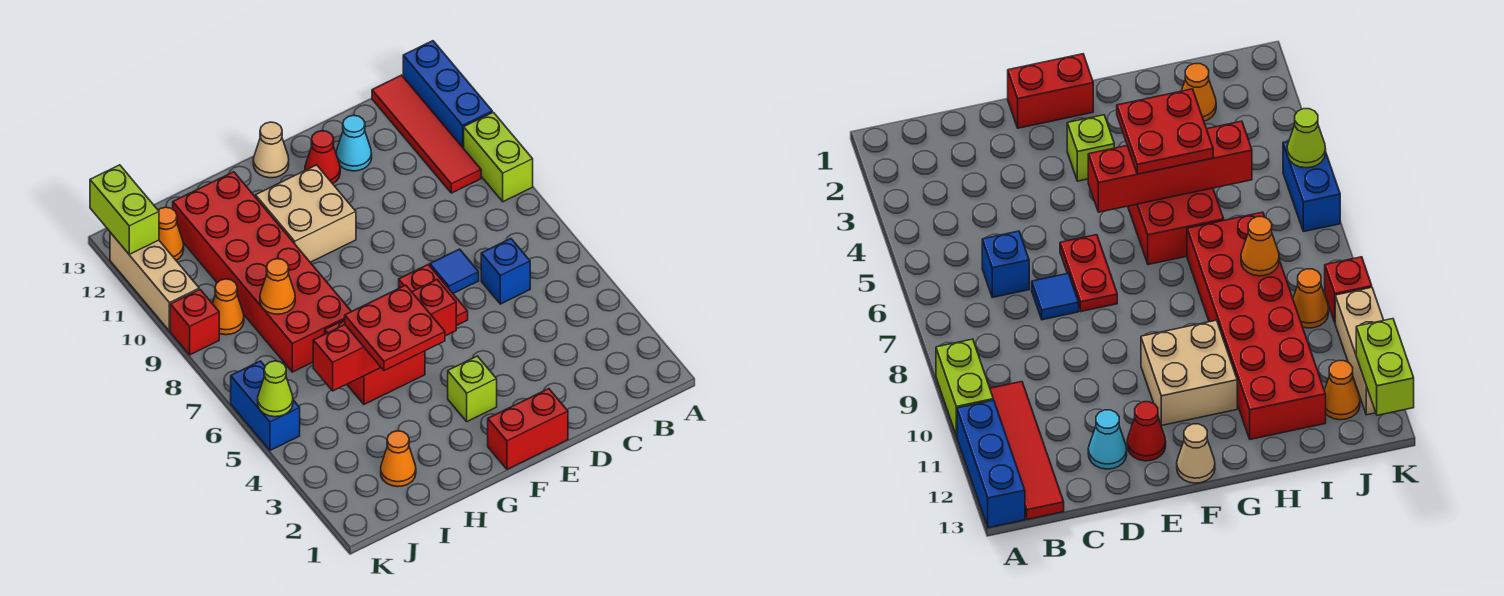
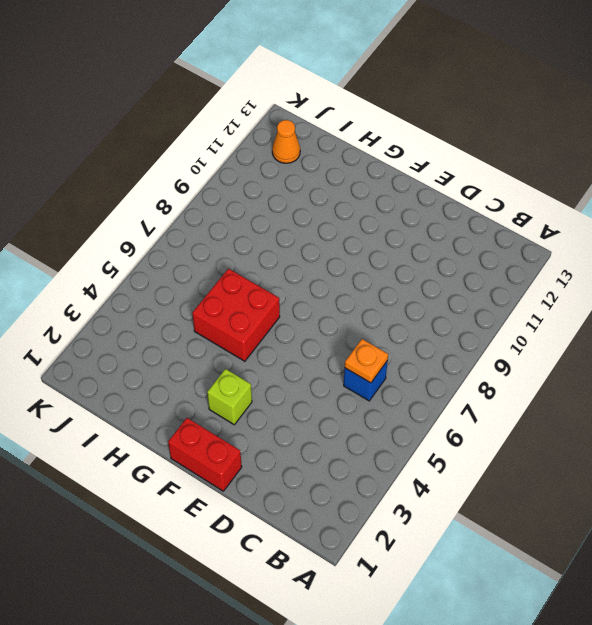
orange plate C6 level 2 -> none
none -> lime brick A9:A10 level 1
none -> blue brick A11:A13 level 1
none -> red tile B10:B13 level 1

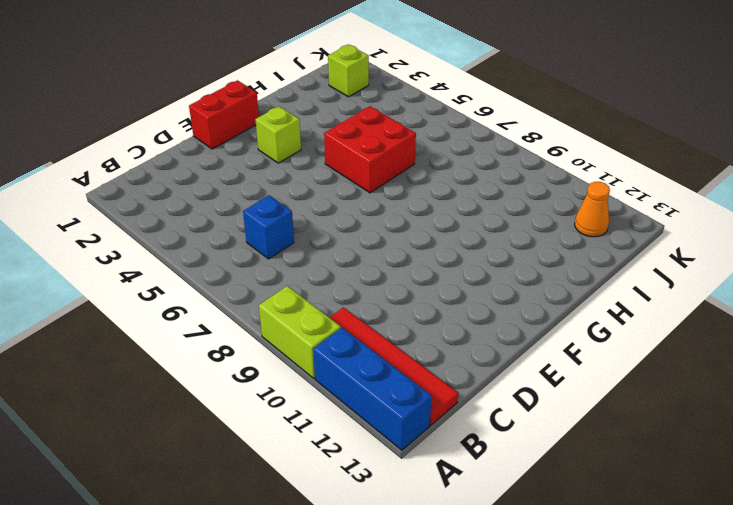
lime brick J2 level 1 -> none
none -> blue tile D7 level 1
none -> cyan cone D12 level 1
none -> red plate E6:E7 level 1

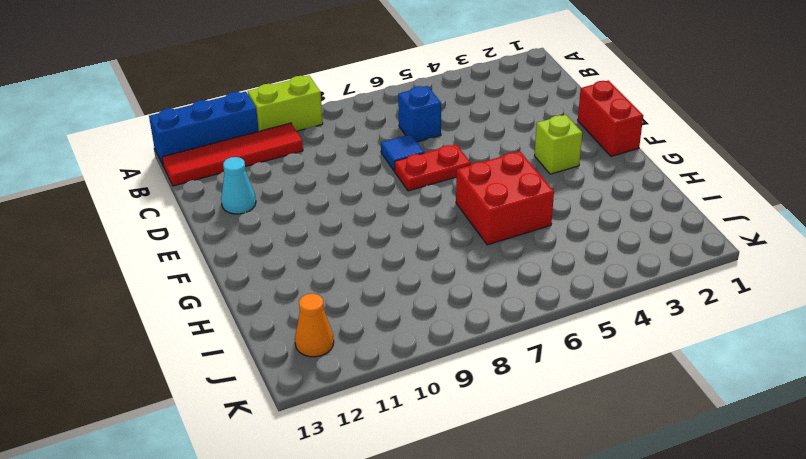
none -> red cone E12 level 1
none -> tan brick F10:G11 level 1
none -> tan cone F13 level 1

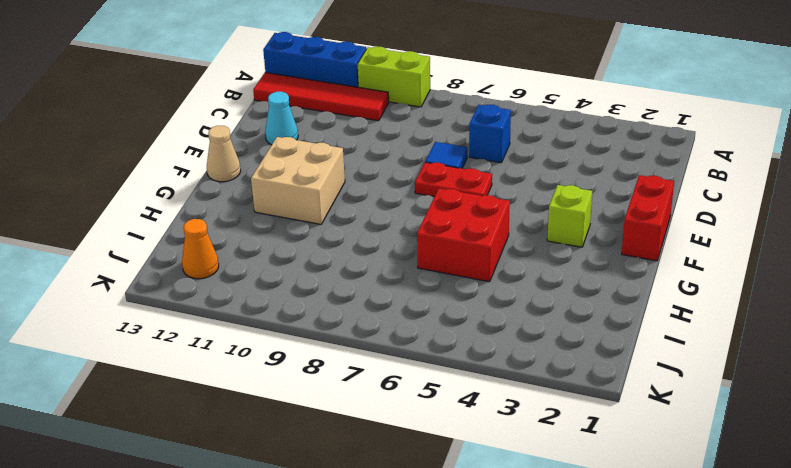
none -> red cone E12 level 1
none -> red brick H7:I12 level 1
none -> orange cone I2 level 1

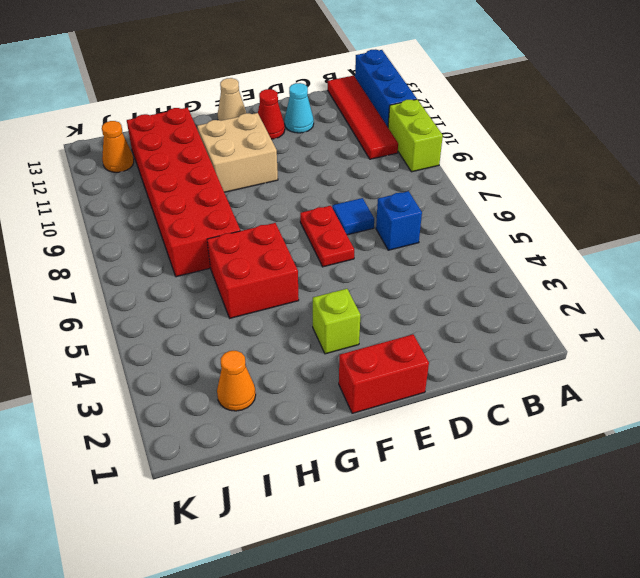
none -> orange cone J9 level 1
none -> blue brick K5:K6 level 1
none -> red brick K9 level 1

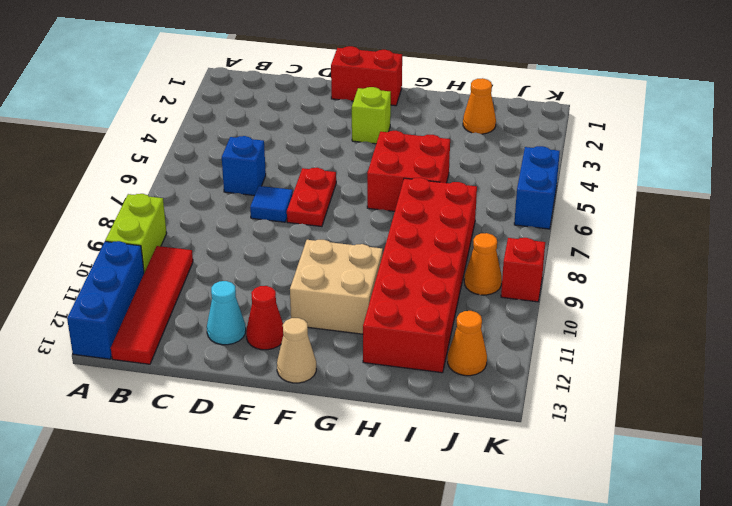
none -> tan brick K10:K12 level 1
none -> red brick F5:I5 level 2
none -> orange cone I8 level 2

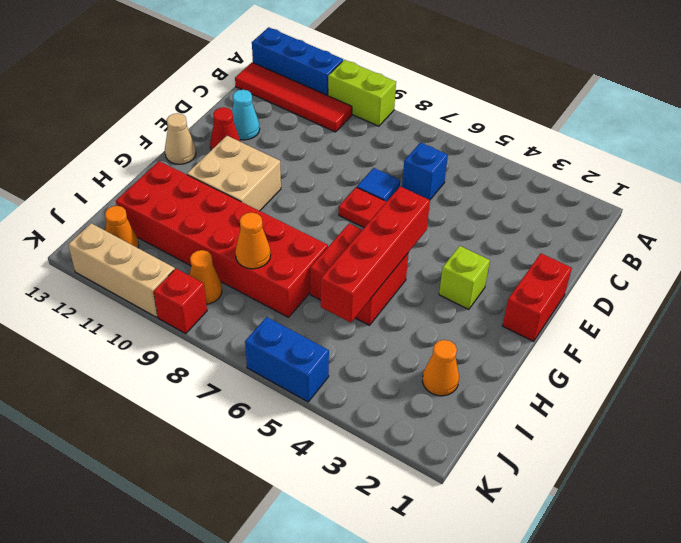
none -> lime cone K5 level 2
none -> lime brick K12:K13 level 2
none -> red plate G4:H5 level 3

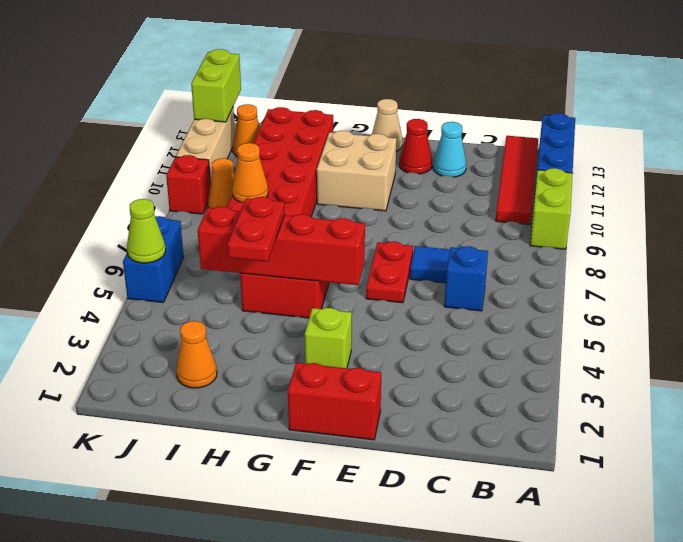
red plate H4:H5 level 3 -> red plate G4:H5 level 3

